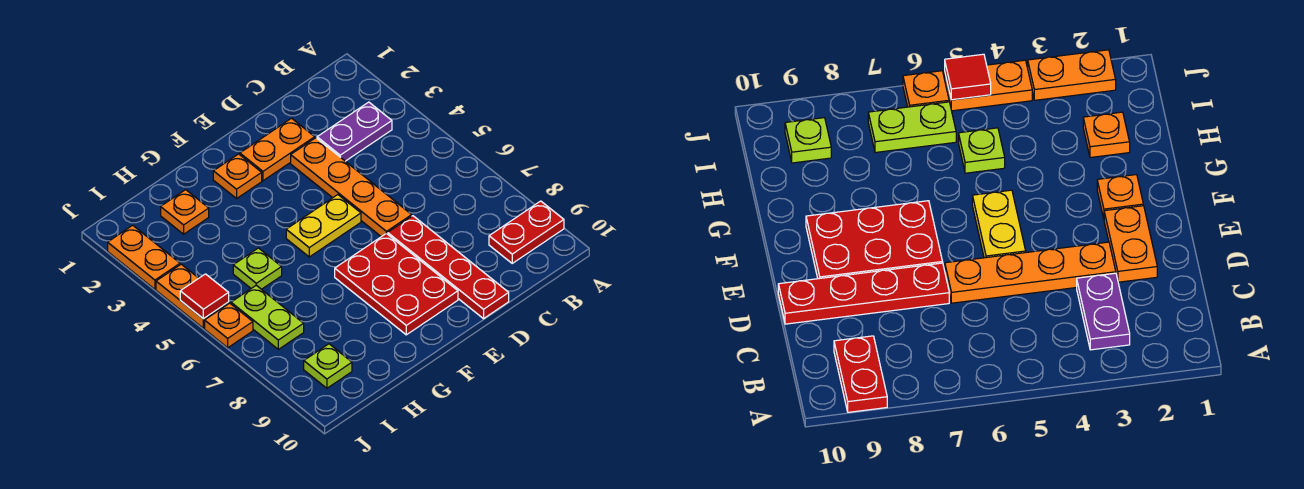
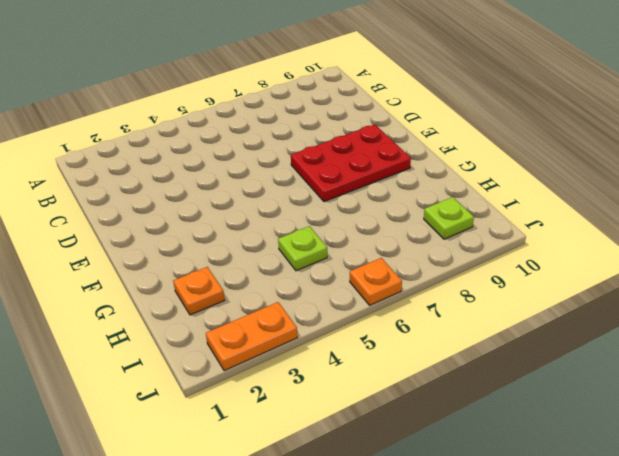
none -> red plate A9:B9 level 1
none -> purple plate B3:C3 level 1
none -> orange plate D2:E2 level 1

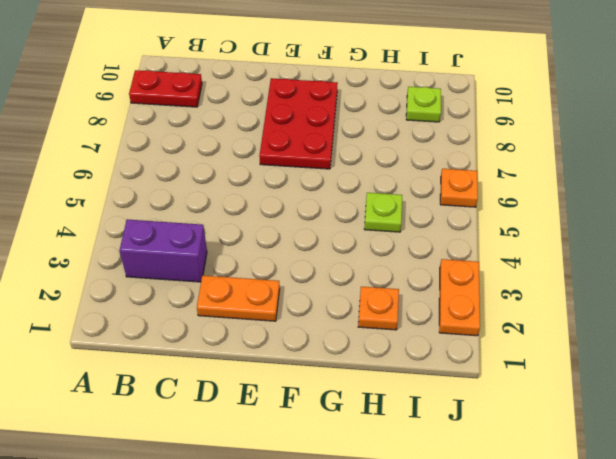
purple brick B3:C3 level 1 -> purple plate B3:C3 level 1
none -> orange plate D3:D6 level 1
none -> red plate D7:D10 level 1
none -> yellow plate E5:F5 level 1

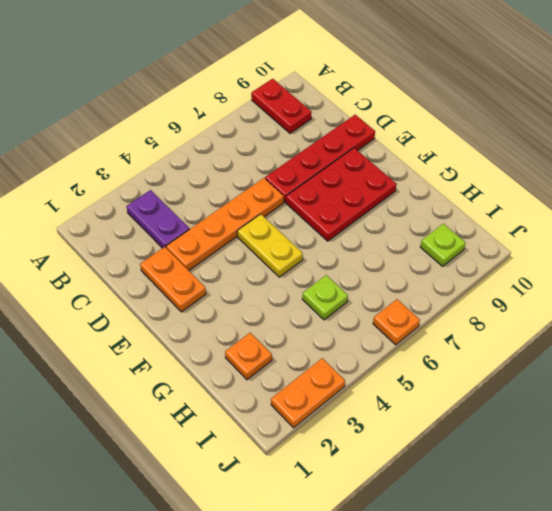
none -> orange plate F2 level 1
none -> lime plate I6:I7 level 1
none -> orange plate J4:J5 level 1

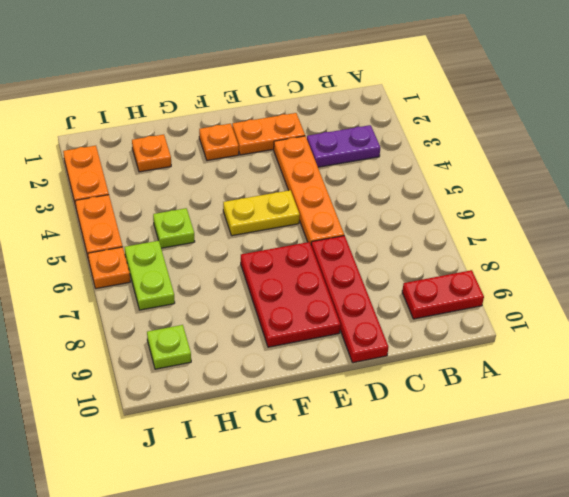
none -> red tile J5 level 2

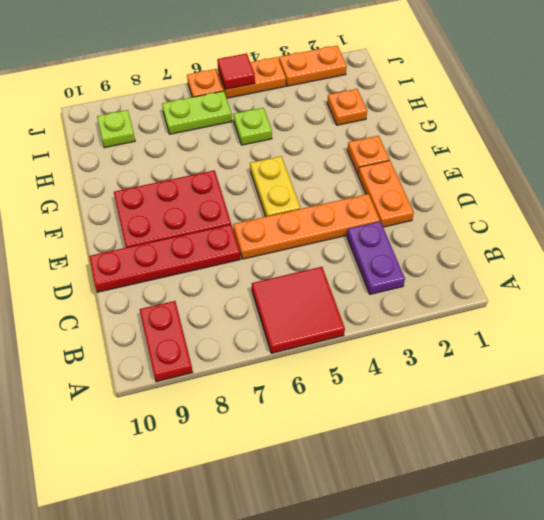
red tile A5:B6 level 1 -> none

